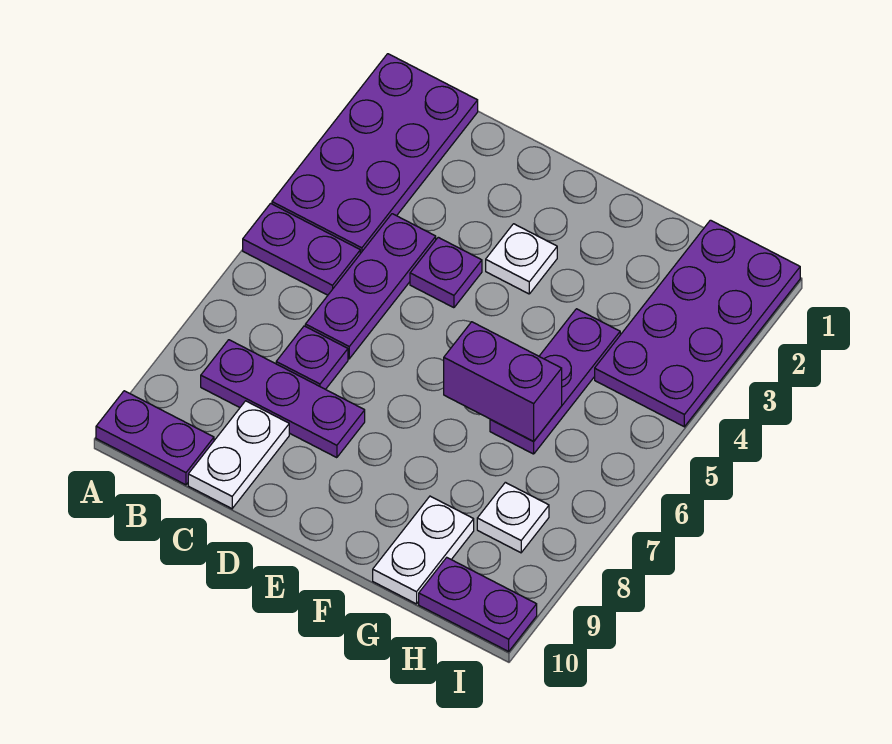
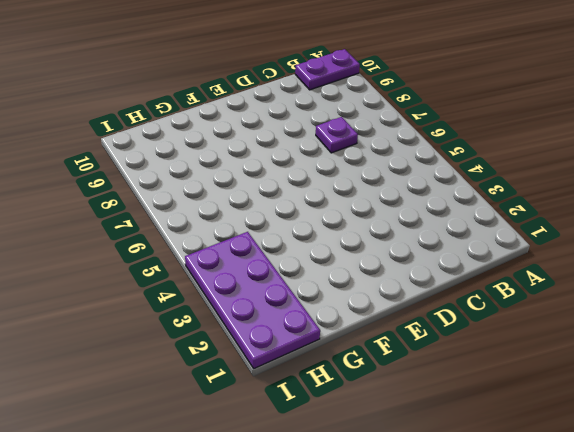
none -> purple plate A1:B4 level 1
none -> purple plate A5:B5 level 1
none -> purple plate B8:D8 level 1

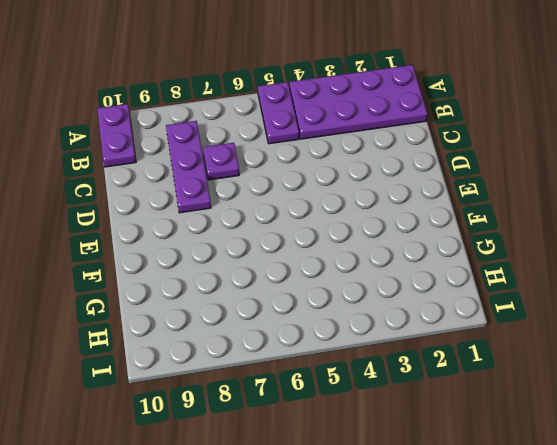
none -> purple plate C4:C6 level 1
none -> white plate C9:C10 level 1
none -> purple plate D4 level 1

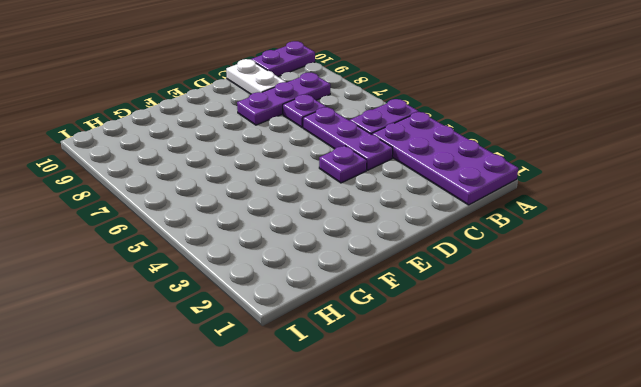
none -> white plate E3 level 1
none -> purple plate G4:G6 level 1
none -> white plate G9:G10 level 1

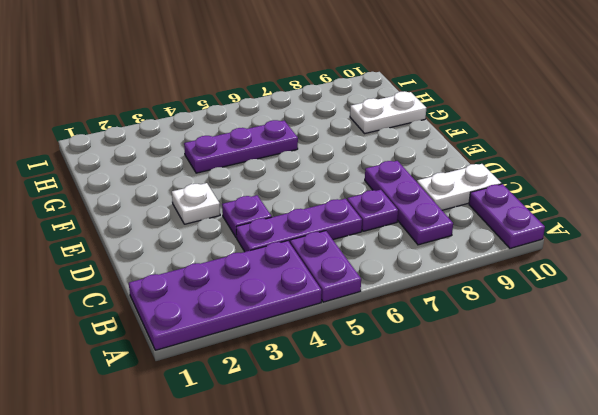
none -> purple plate H1:I4 level 1
none -> white plate H8 level 1
none -> purple plate H10:I10 level 1

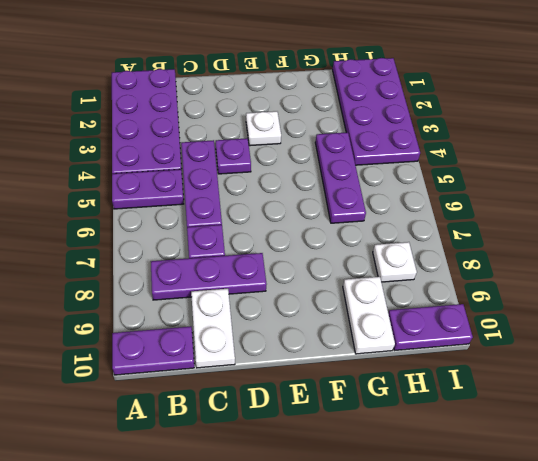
none -> purple brick F6:G6 level 2

